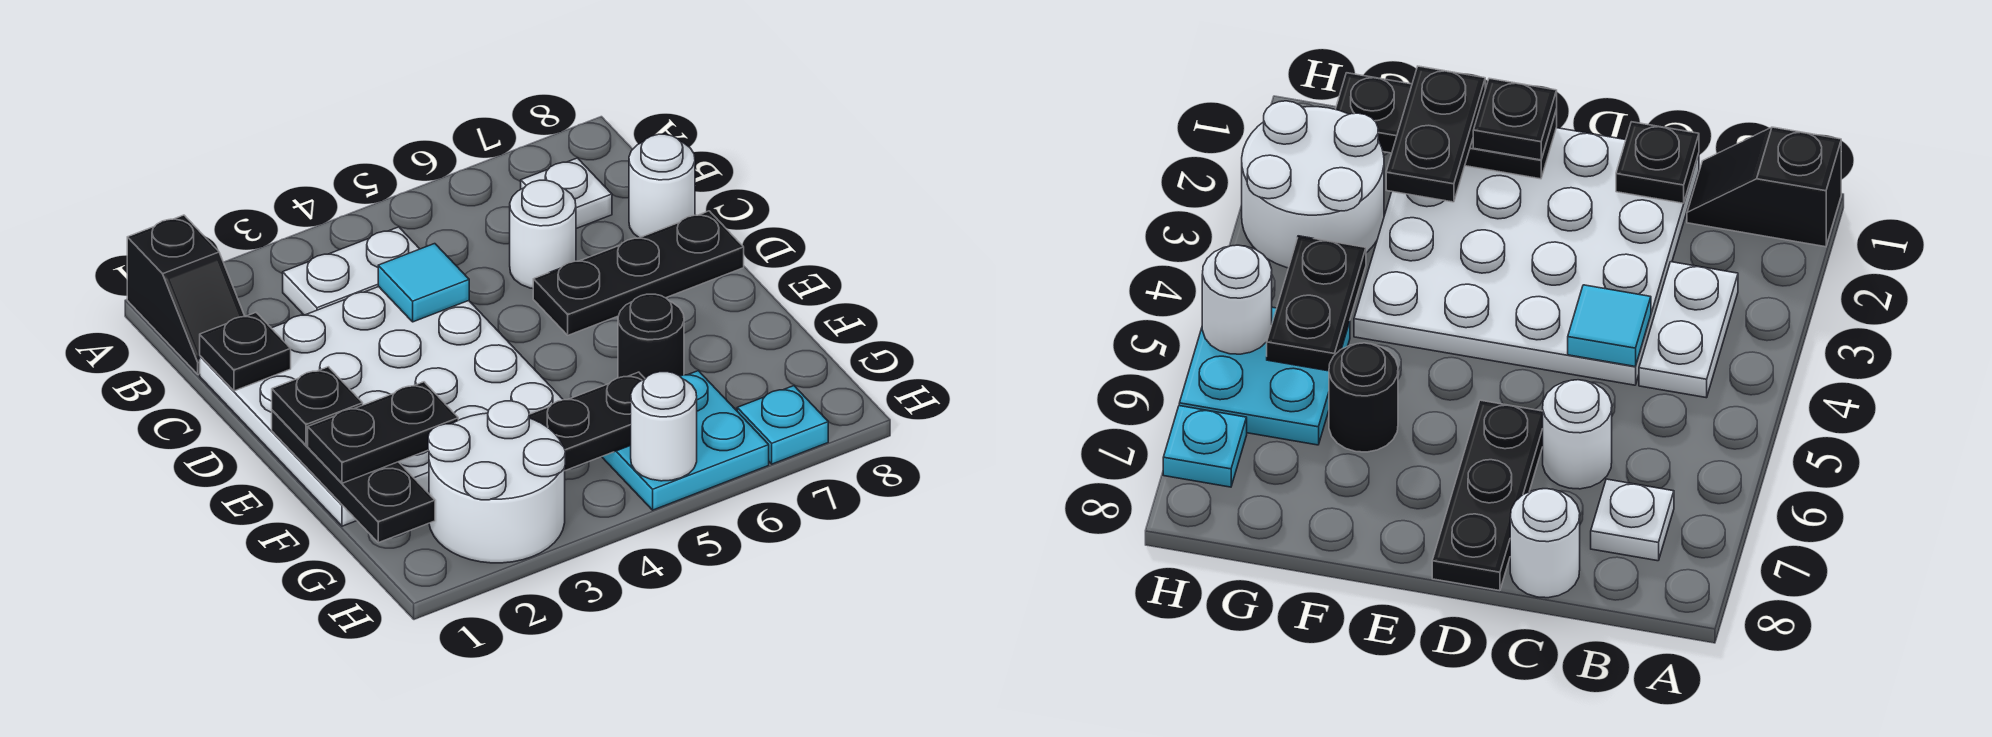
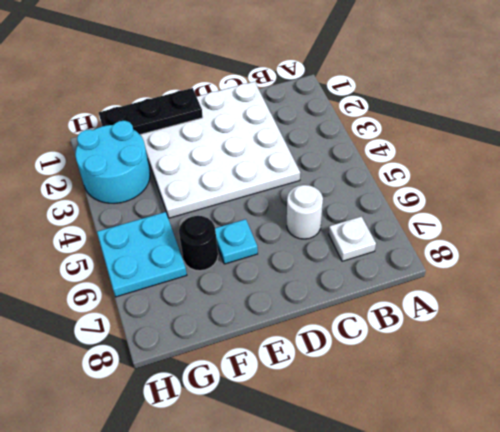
cyan plate E6 level 1 -> cyan plate H7 level 1
cyan round brick G2:H3 level 1 -> white round brick G2:H3 level 1
none -> black slope A1:B1 level 1 top A
none -> white plate B3:B4 level 1
none -> white round brick C8 level 1

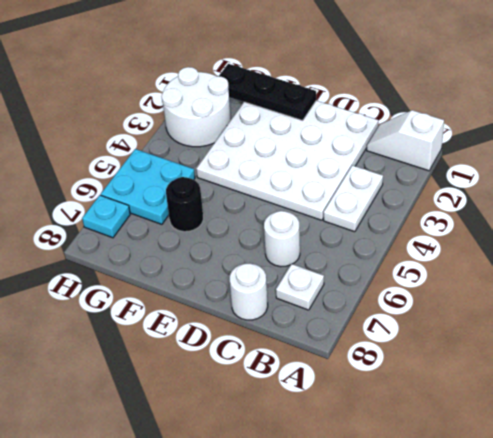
white slope A1:B1 level 1 top A -> black slope A1:B1 level 1 top A
none -> black plate D6:D8 level 1
none -> black plate C1 level 2
none -> cyan tile C4 level 2

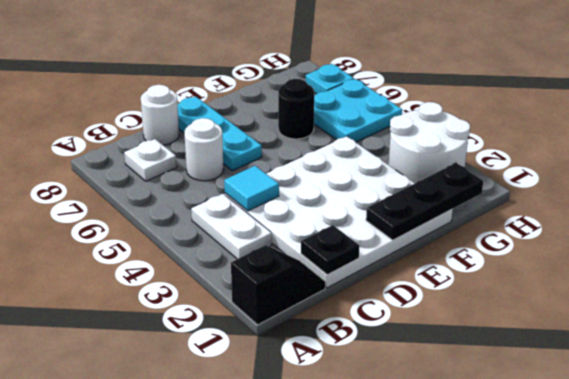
cyan plate D6:D8 level 1 -> black plate D6:D8 level 1
none -> black plate G4:G5 level 2
none -> white round brick H5 level 2
none -> black plate E1 level 3

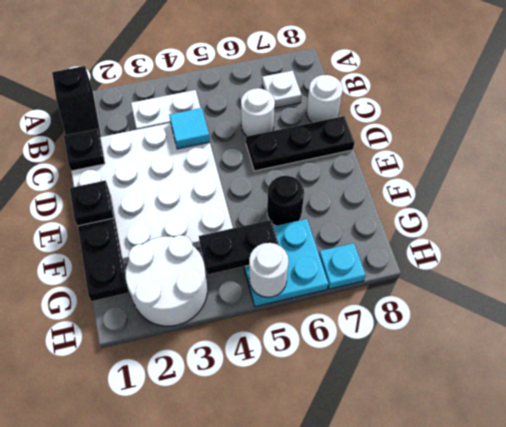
none -> black plate F1:F2 level 3

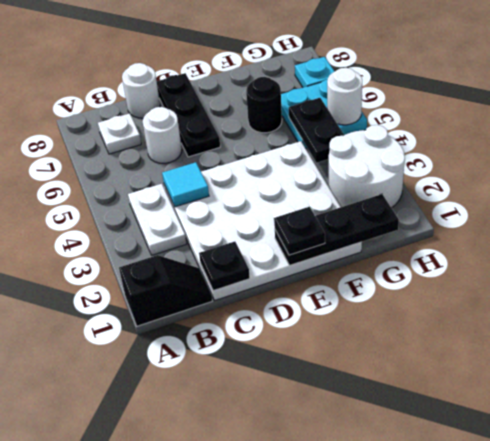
none -> black plate F1:F2 level 3

